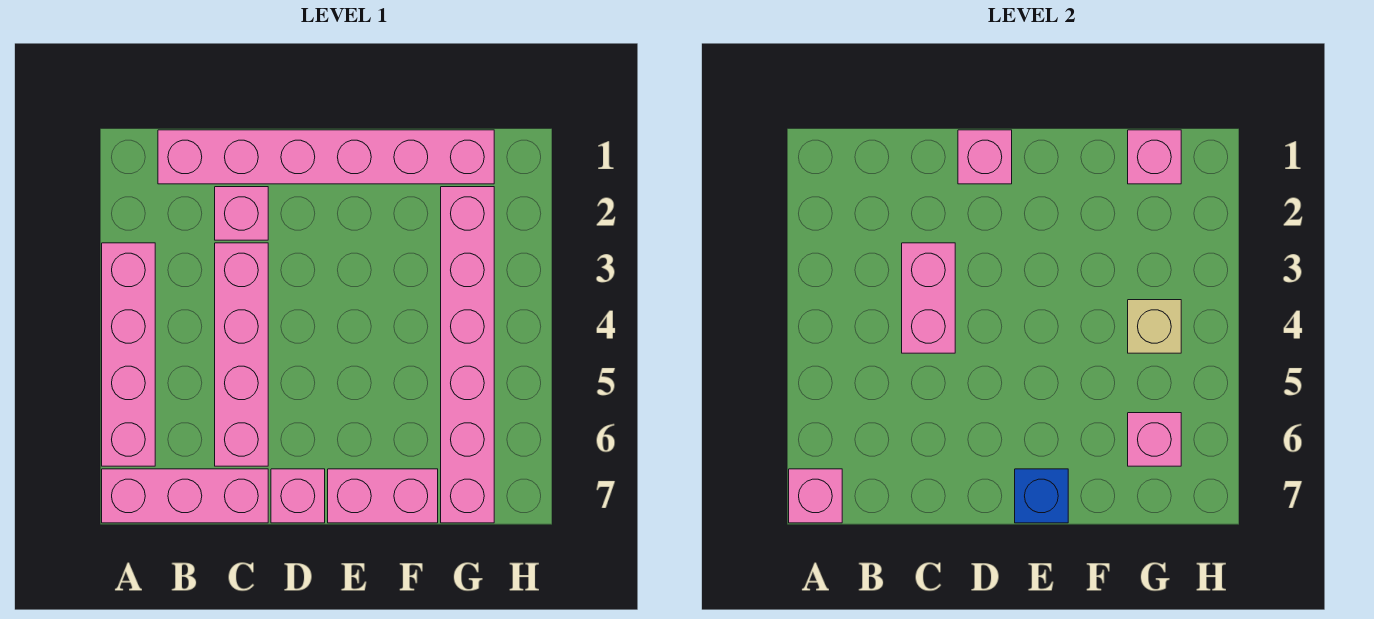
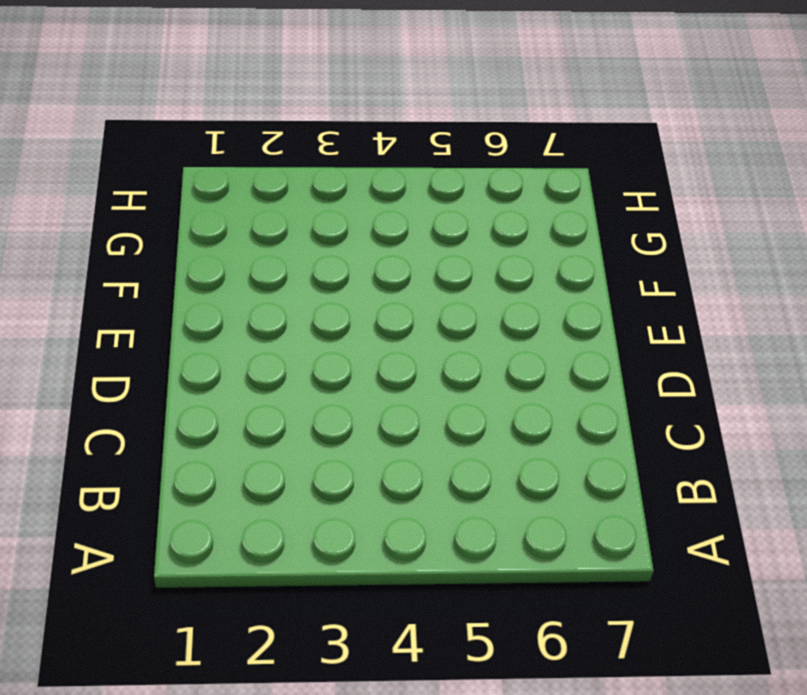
none -> pink brick A3:A6 level 1
none -> pink brick A7:C7 level 1
none -> pink brick B1:G1 level 1

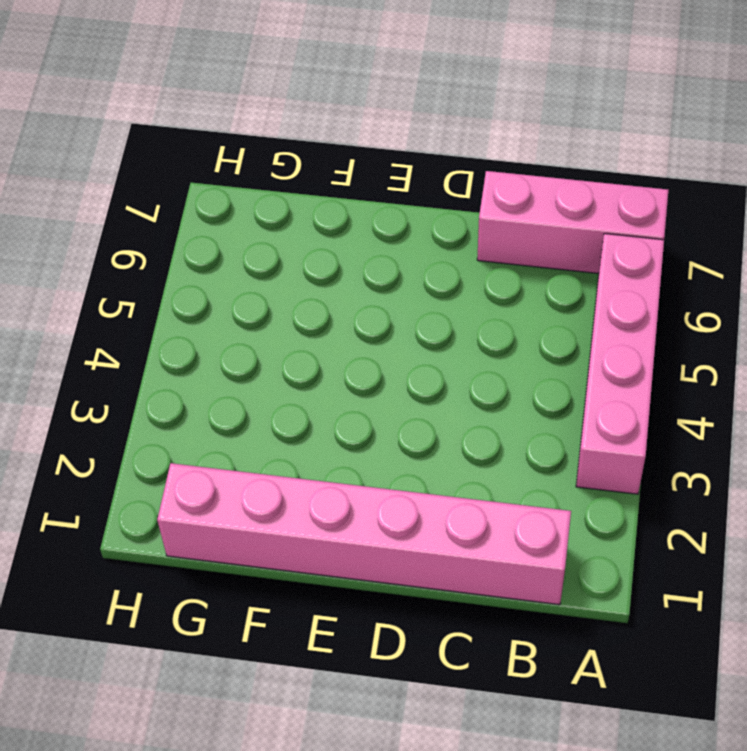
none -> pink brick C2 level 1
none -> pink brick C3:C6 level 1
none -> pink brick D7 level 1

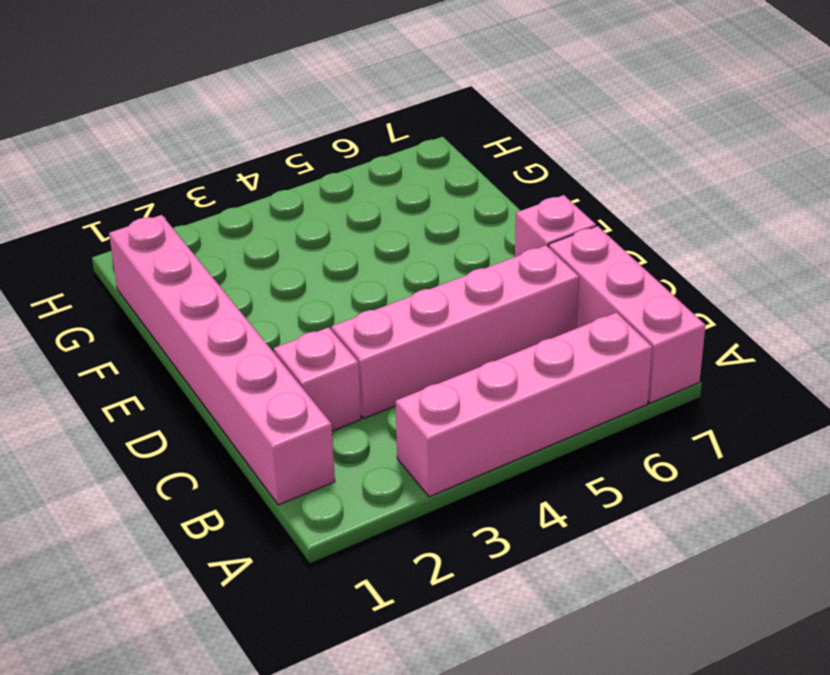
none -> pink brick E7:F7 level 1
none -> pink brick G2:G7 level 1
none -> pink brick A7 level 2

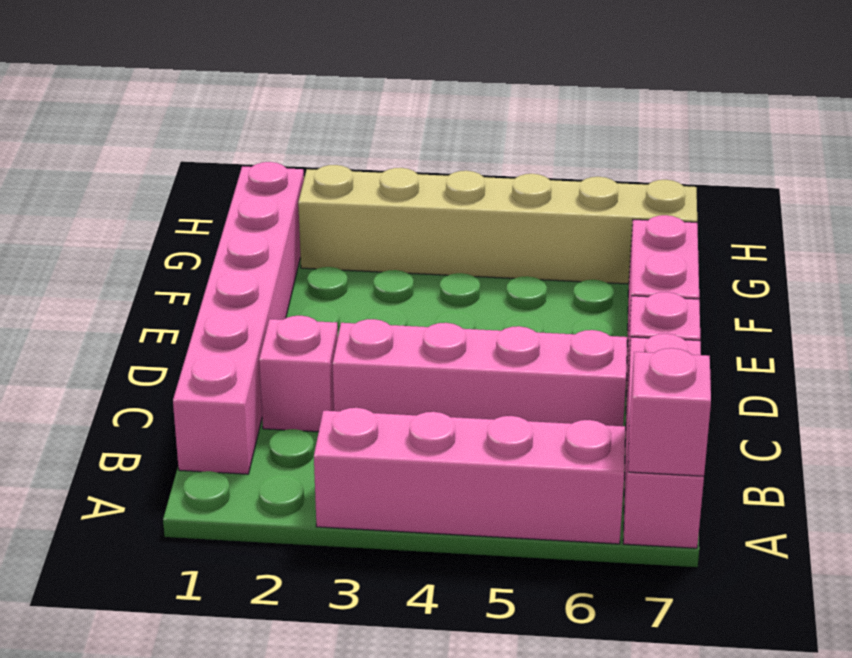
tan brick G2:G7 level 1 -> pink brick G2:G7 level 1
none -> pink brick C3:C4 level 2
none -> pink brick D1 level 2
none -> blue brick E7 level 2

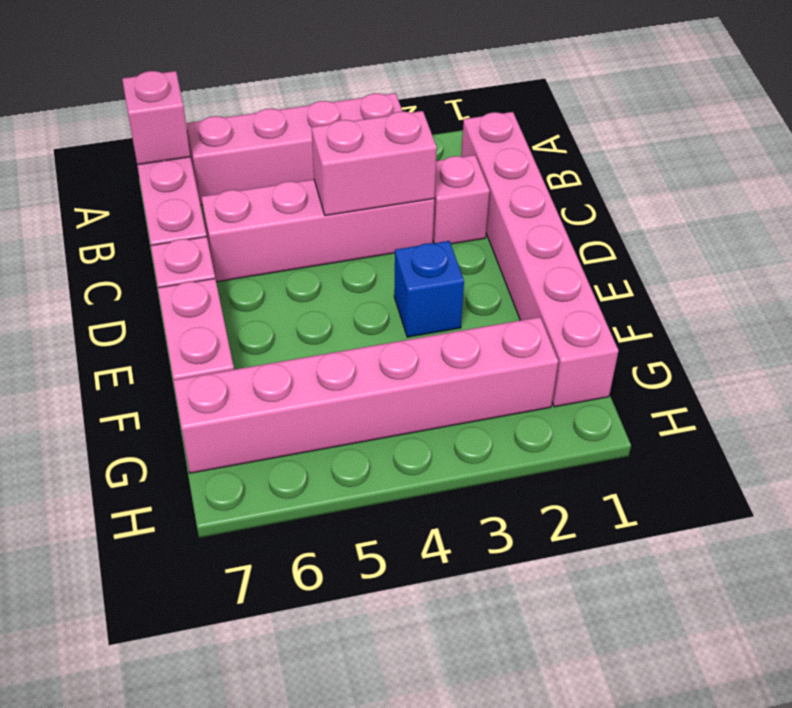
blue brick E3 level 1 -> blue brick E7 level 2
none -> pink brick D1 level 2
none -> pink brick G1 level 2
none -> tan brick G4 level 2

